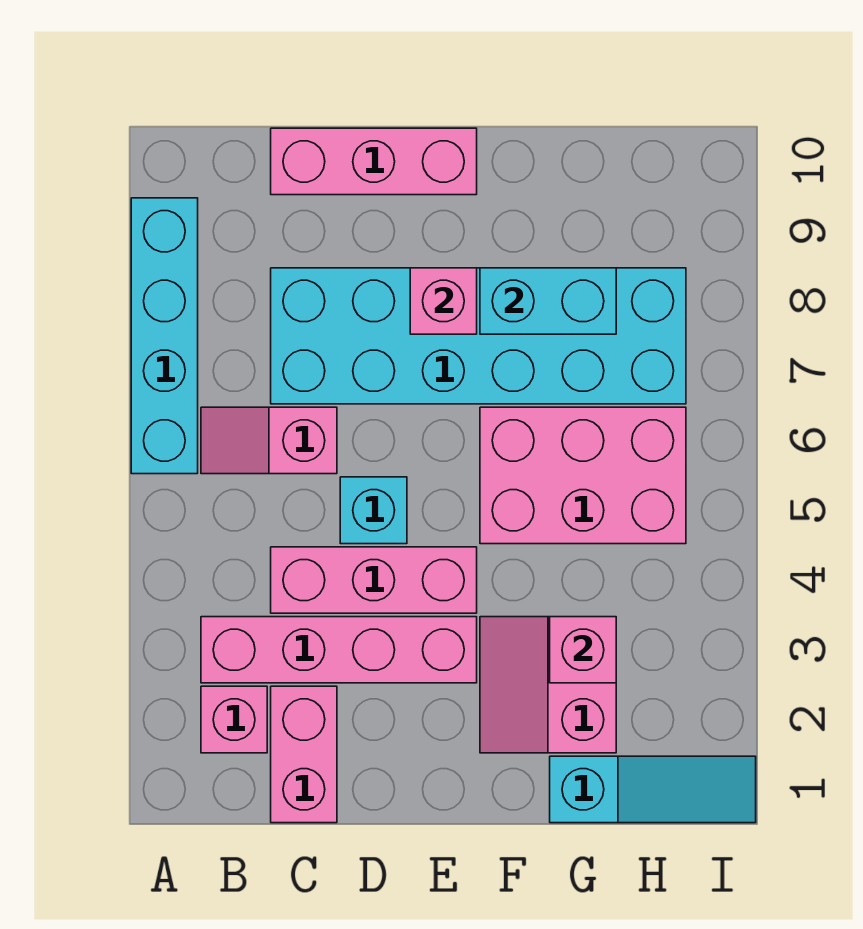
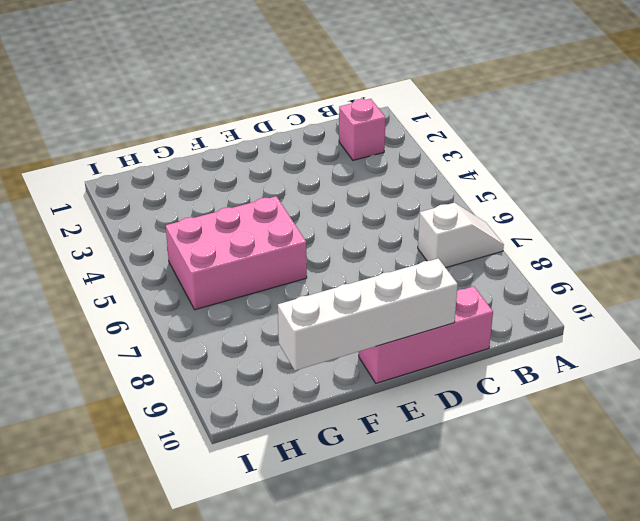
white slope A7:B7 level 1 top B -> cyan brick A6:A9 level 1
white brick D10:G10 level 2 -> none
none -> pink brick B3:E3 level 1
none -> pink slope B6:C6 level 1 top C
none -> pink brick C1:C2 level 1

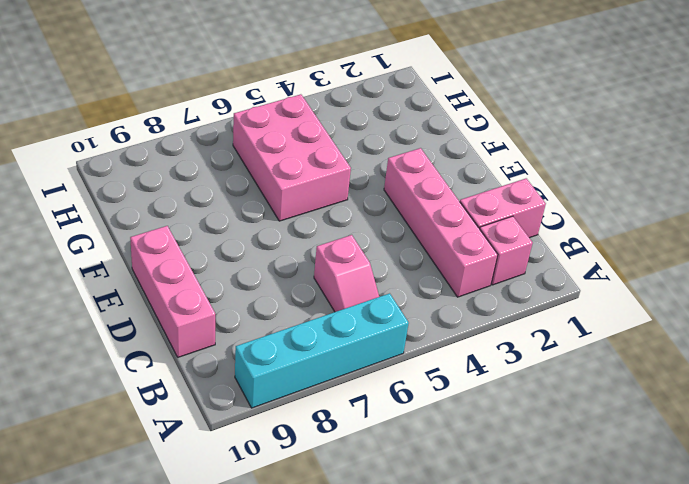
none -> pink brick C4:E4 level 1
none -> cyan brick C7:H8 level 1
none -> cyan brick D5 level 1

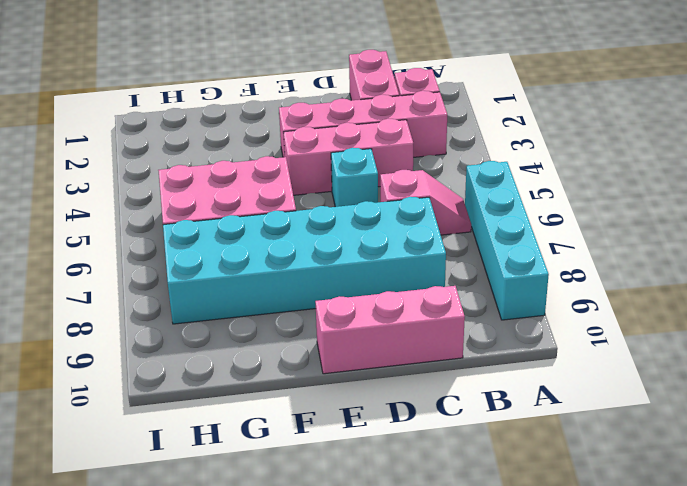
none -> pink slope F2:G3 level 1 top G
none -> cyan slope G1:I1 level 1 top G
none -> pink brick E8 level 2

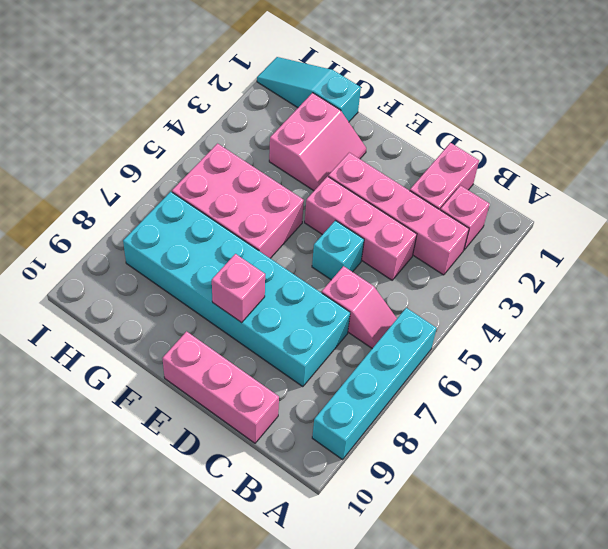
none -> cyan brick F8:G8 level 2
none -> pink brick G3 level 2

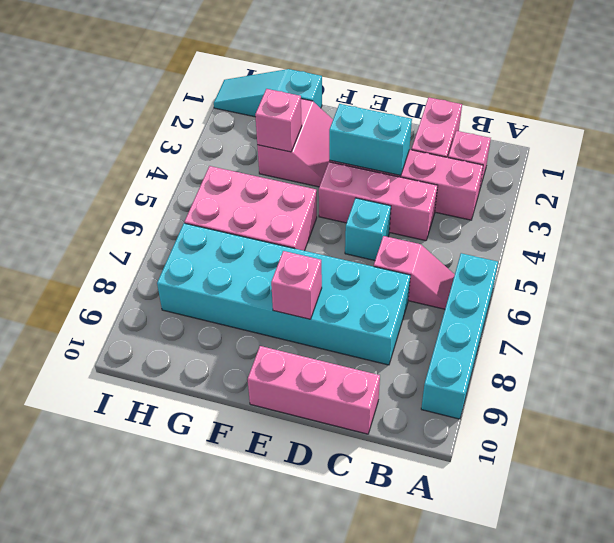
cyan brick D3:E3 level 2 -> cyan brick F8:G8 level 2

